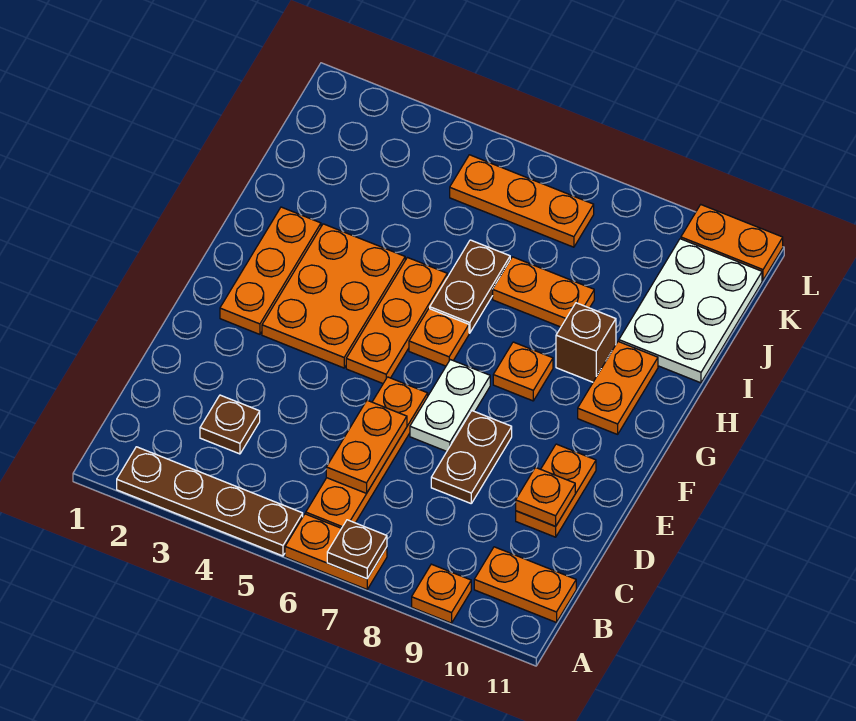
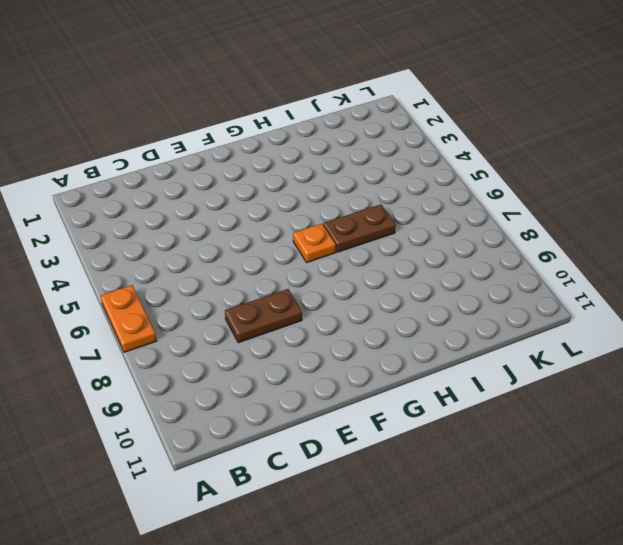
none -> brown plate A2:A5 level 1
none -> orange plate A9 level 1
none -> orange plate B6:E6 level 1

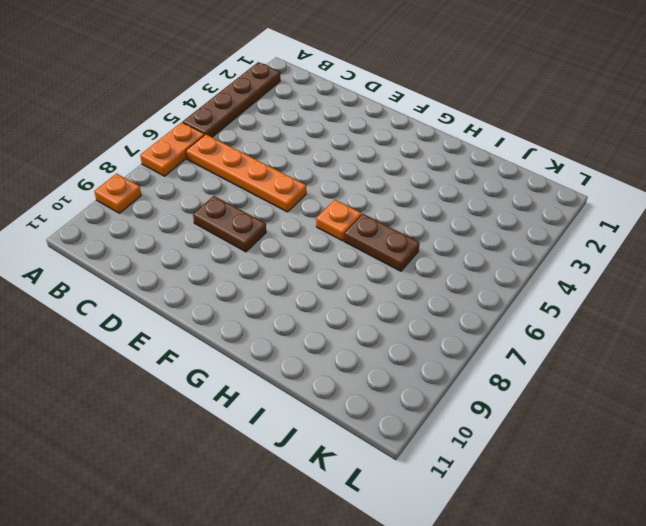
none -> orange plate B10:B11 level 1
none -> brown plate C3 level 1
none -> orange plate D10:E10 level 1

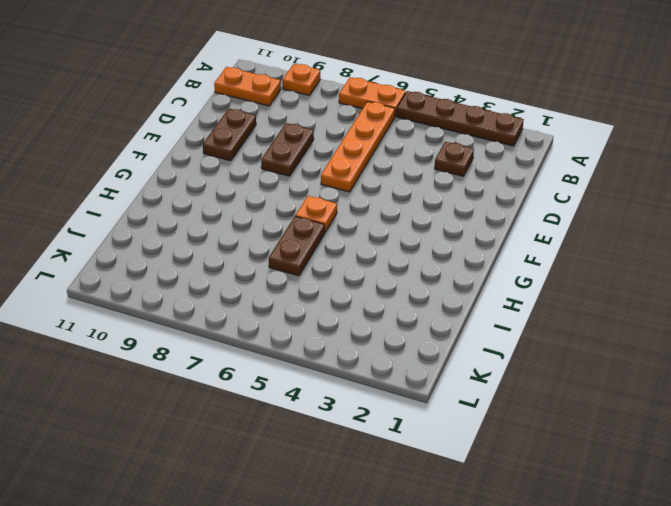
brown plate D10:E10 level 1 -> orange plate D10:E10 level 1
none -> white plate E7:F7 level 1
none -> orange plate F2:H2 level 1
none -> orange plate F3:H4 level 1

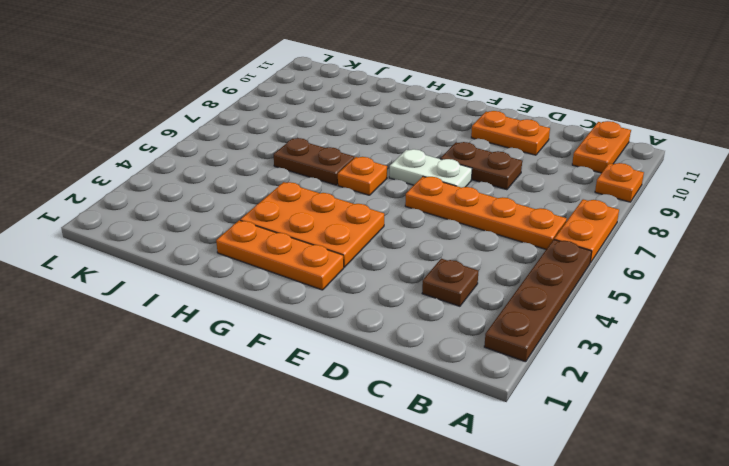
none -> orange plate F5:H5 level 1
none -> orange plate G8 level 1
none -> orange plate G10:H10 level 1

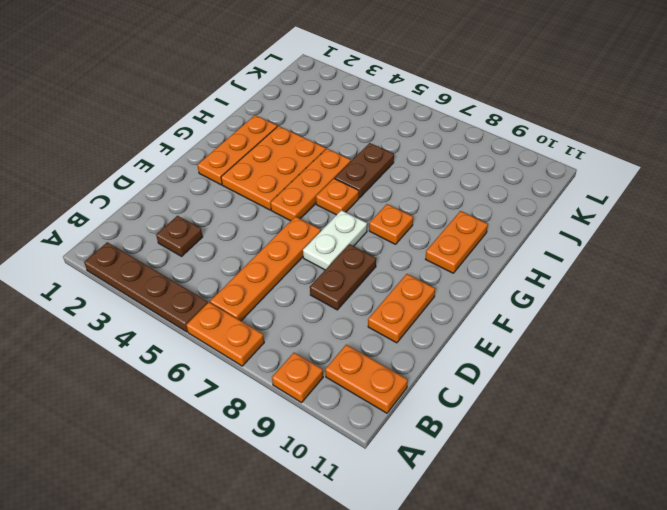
none -> brown brick H9 level 1
none -> orange plate I7:I8 level 1
none -> white plate I10:K11 level 1

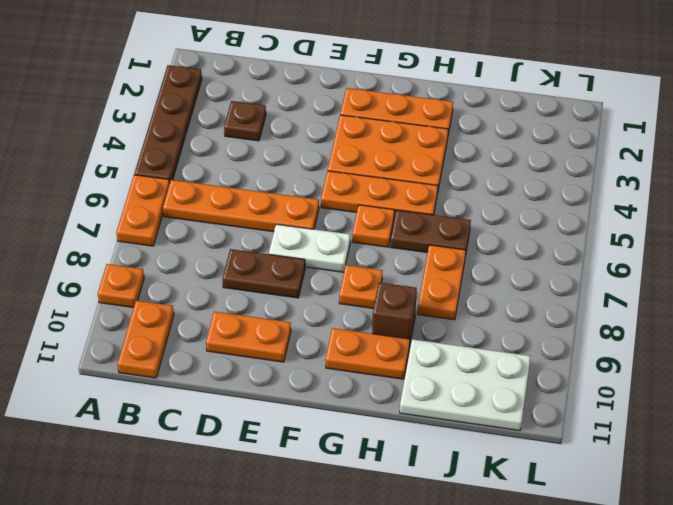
none -> orange plate K5:K7 level 1
none -> orange plate L10:L11 level 1
none -> brown plate A7 level 2

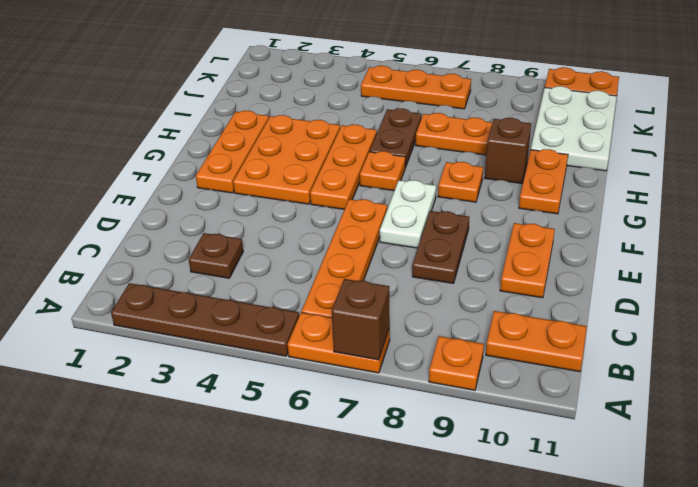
brown brick A7 level 2 -> brown plate A7 level 2
none -> orange plate C6:D6 level 2
none -> orange plate D10 level 2

